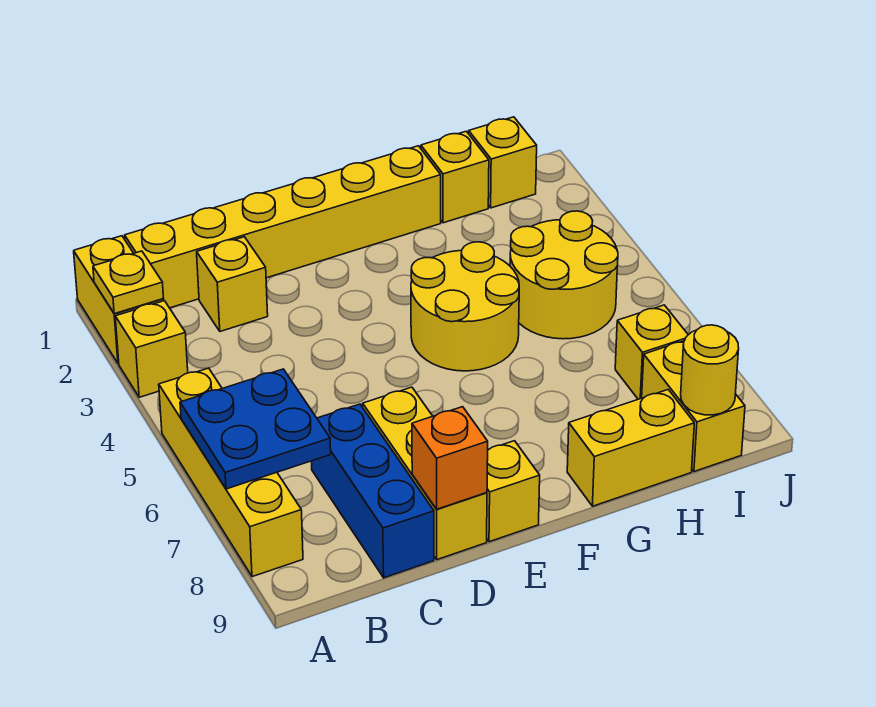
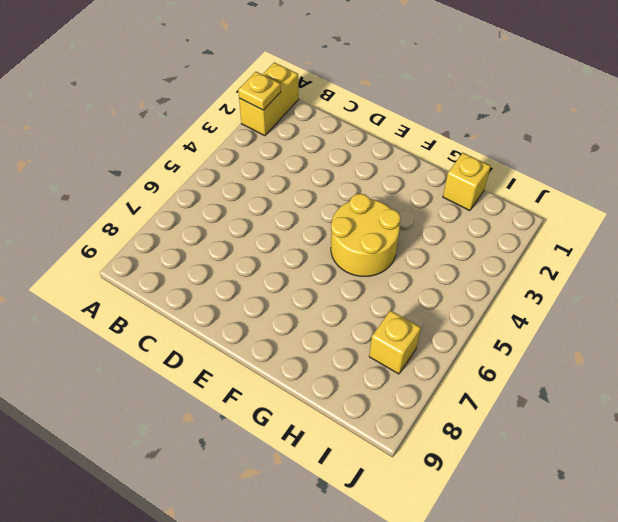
none -> yellow brick A3 level 1
none -> yellow brick A5:A8 level 1
none -> yellow brick B1:G1 level 1

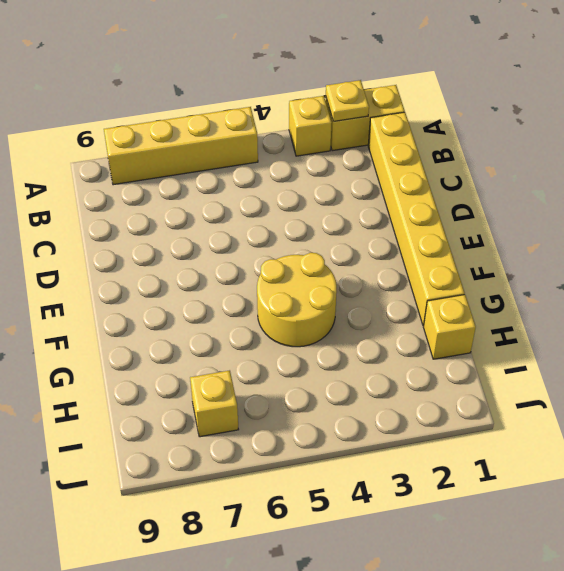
none -> yellow brick C2 level 1
none -> blue brick C7:C9 level 1
none -> yellow brick D7:D9 level 1

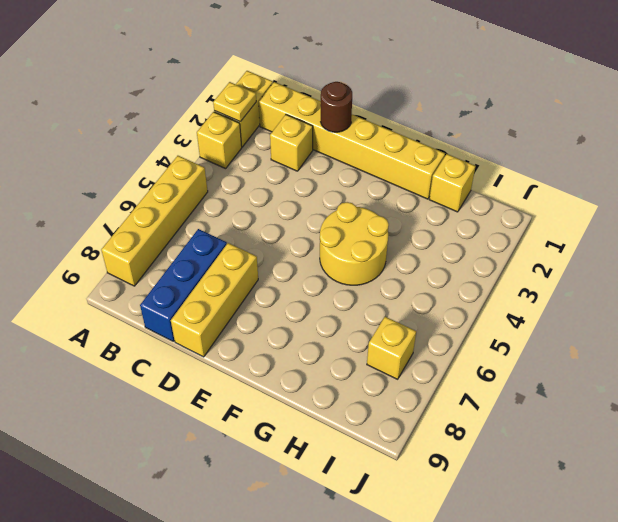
brown round brick D1 level 2 -> none
none -> yellow brick E9 level 1
none -> yellow brick G9:H9 level 1
none -> yellow round brick H4:I5 level 1

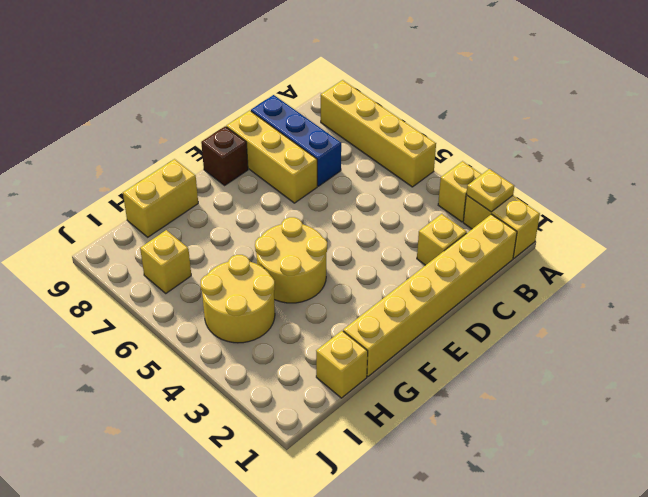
brown brick E9 level 1 -> yellow brick E9 level 1
none -> yellow brick I1 level 1
none -> yellow brick I8:I9 level 1
none -> blue plate A6:B7 level 2

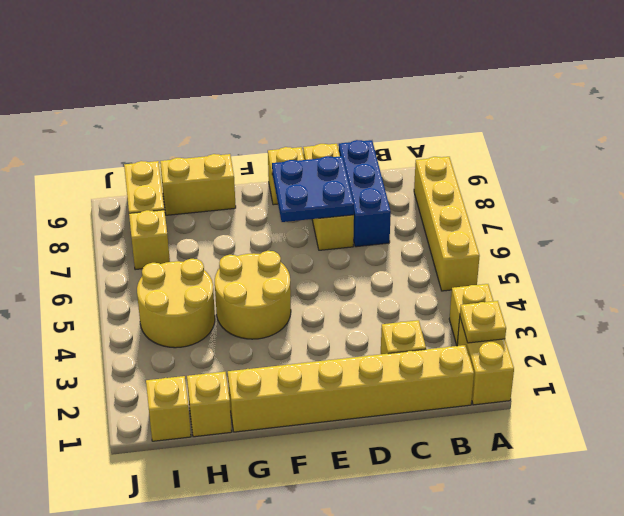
blue plate D7:E8 level 2 -> blue plate A6:B7 level 2
none -> orange brick D9 level 2
none -> yellow round brick I9 level 2

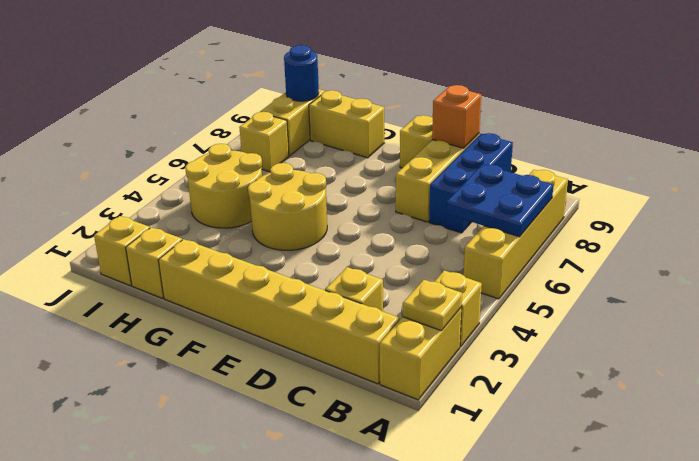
blue round brick I9 level 2 -> yellow round brick I9 level 2

